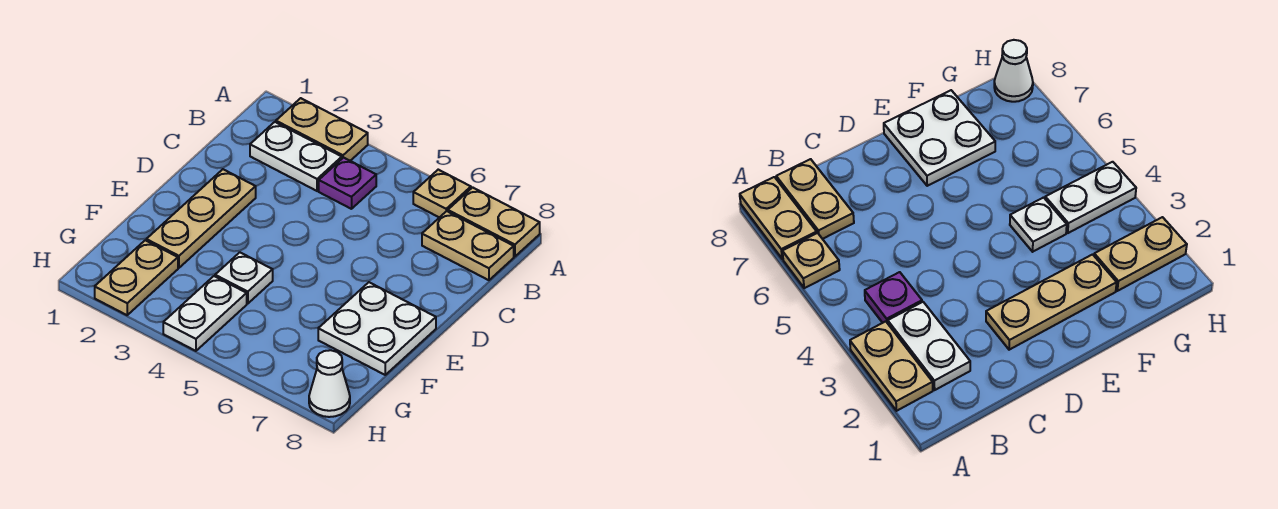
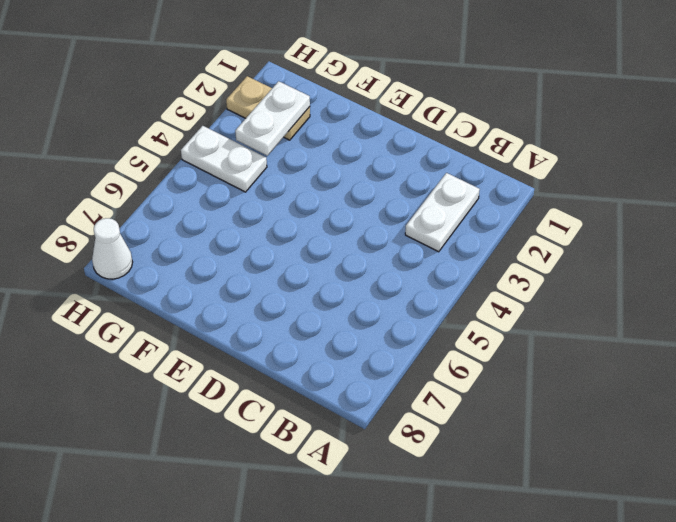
white plate G2:G3 level 2 -> none
none -> tan plate A2:A3 level 1
none -> tan plate A6 level 1
none -> tan plate A7:A8 level 1

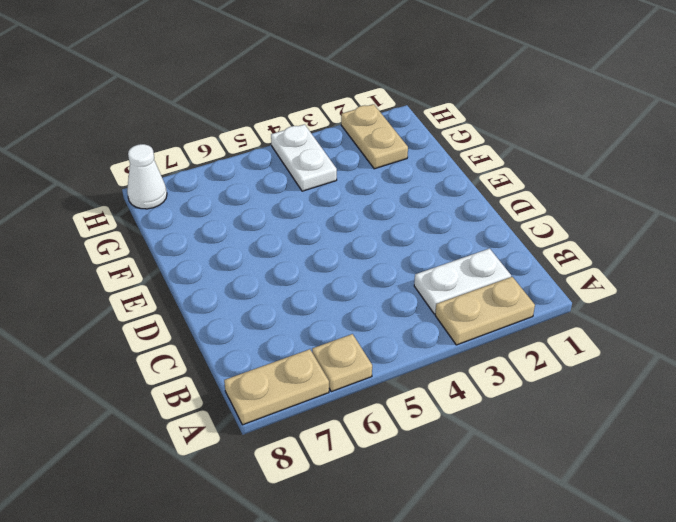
none -> purple plate B4 level 1
none -> tan plate B7:B8 level 1
none -> tan plate D2:F2 level 1

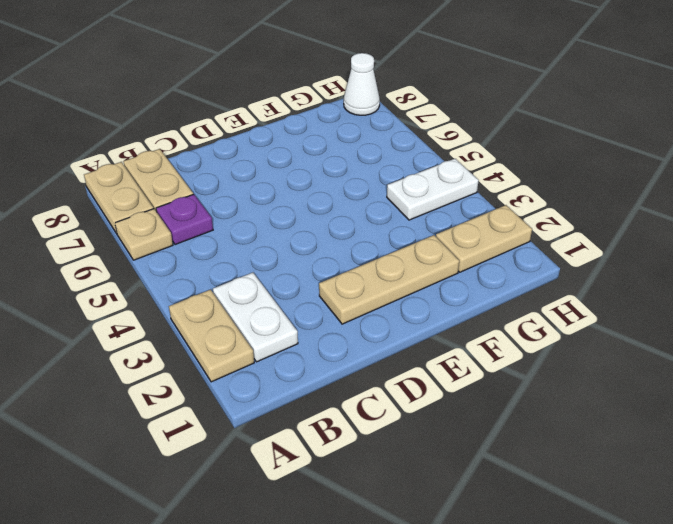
purple plate B6 level 1 -> purple plate B4 level 1
none -> white plate E7:F8 level 1
none -> white plate F4 level 1

